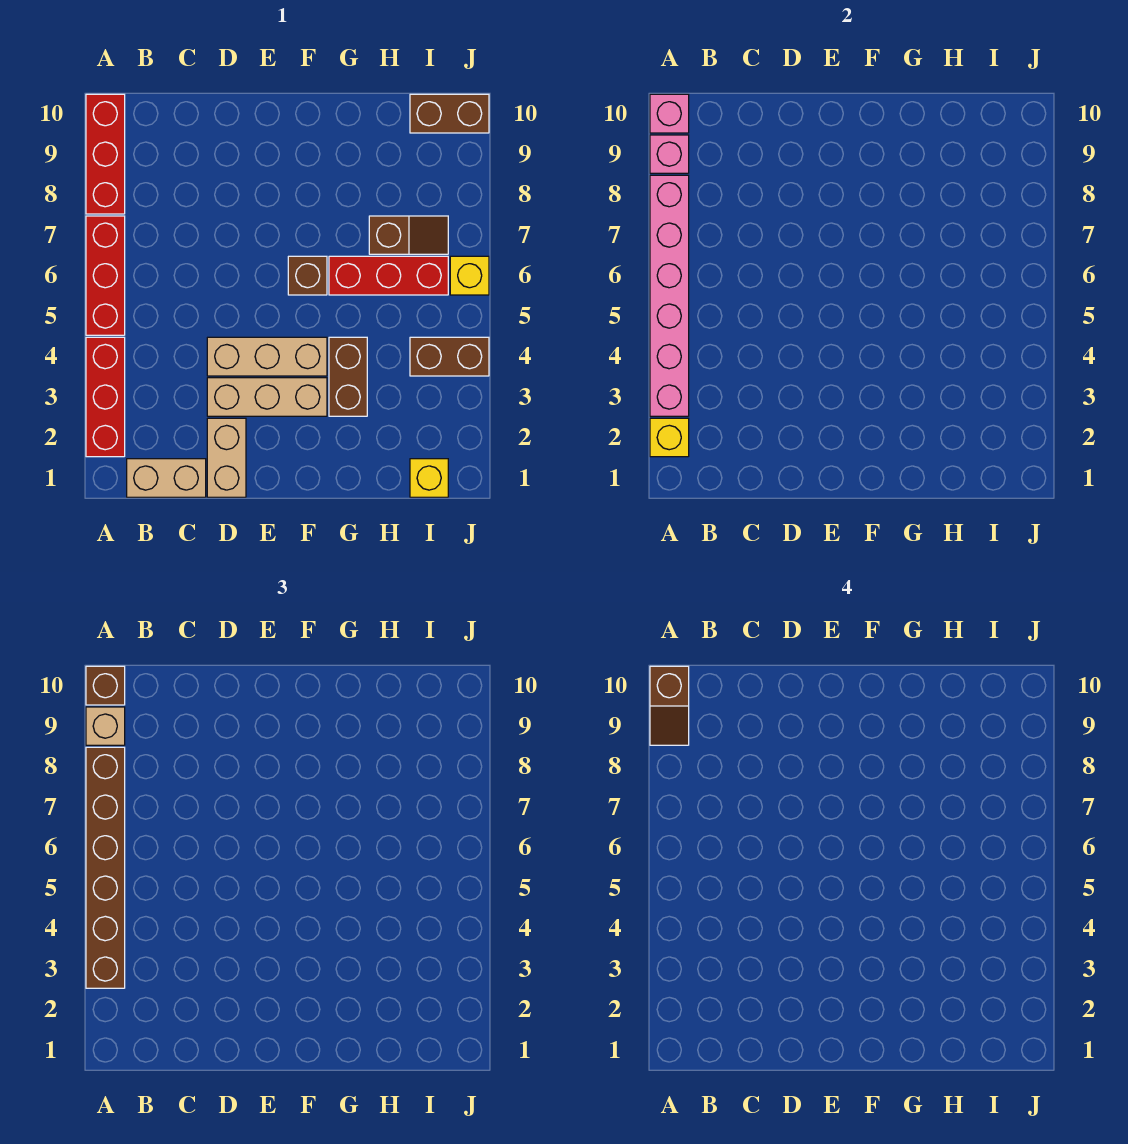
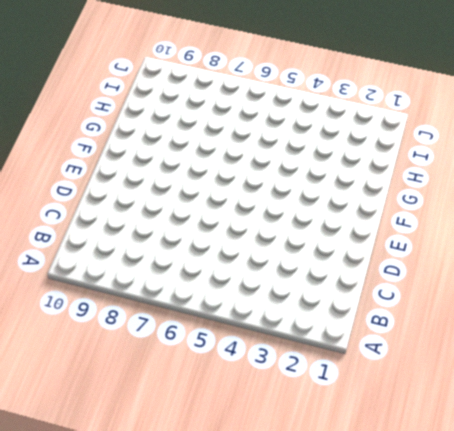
none -> red brick A2:A4 level 1
none -> red brick A5:A7 level 1
none -> red brick A8:A10 level 1

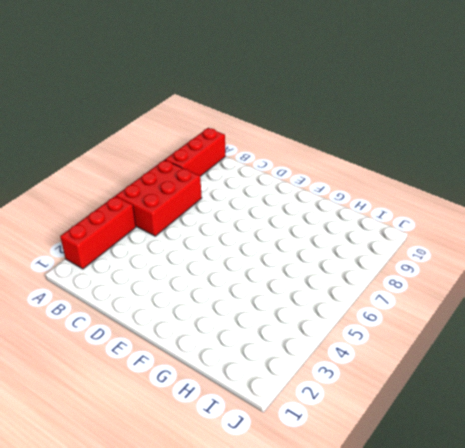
red brick A5:B7 level 1 -> red brick A5:A7 level 1
none -> tan brick B1:C1 level 1
none -> tan brick D1:D2 level 1
none -> tan brick D3:F3 level 1

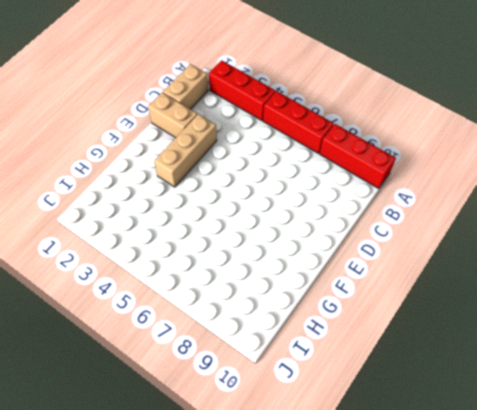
none -> tan brick D4:F4 level 1
none -> brown brick F6 level 1
none -> brown brick G3:G4 level 1

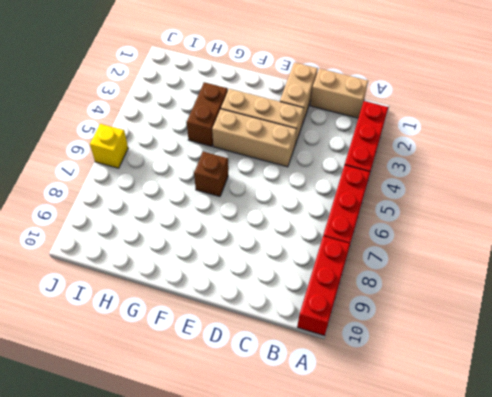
none -> red brick G6:I6 level 1
none -> brown slope H7:I7 level 1 top H
none -> yellow brick I1 level 1

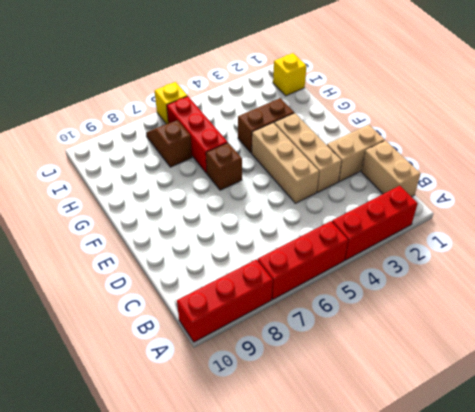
none -> brown brick I4:J4 level 1
none -> brown brick I10:J10 level 1
none -> yellow brick A2 level 2

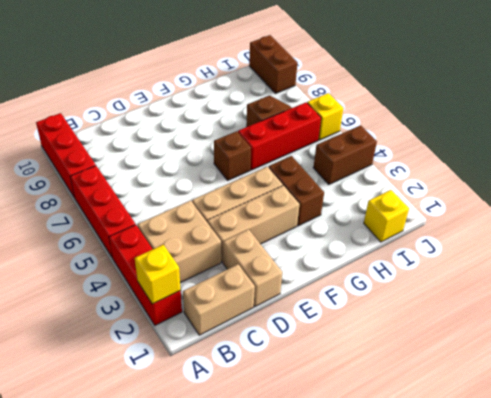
tan brick B3:C4 level 1 -> none
brown brick J9:J10 level 1 -> brown brick I10:J10 level 1
none -> pink brick A3:A8 level 2
none -> pink brick A9 level 2
none -> pink brick A10 level 2

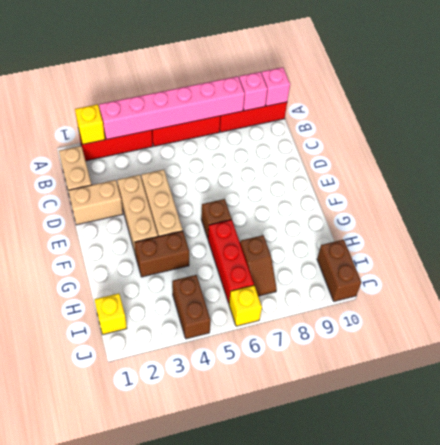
none -> brown brick A3:A8 level 3
none -> tan brick A9 level 3
none -> brown brick A10 level 3

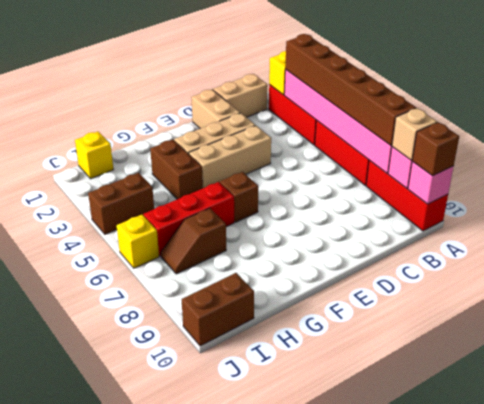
none -> brown slope A9:A10 level 4 top 10

